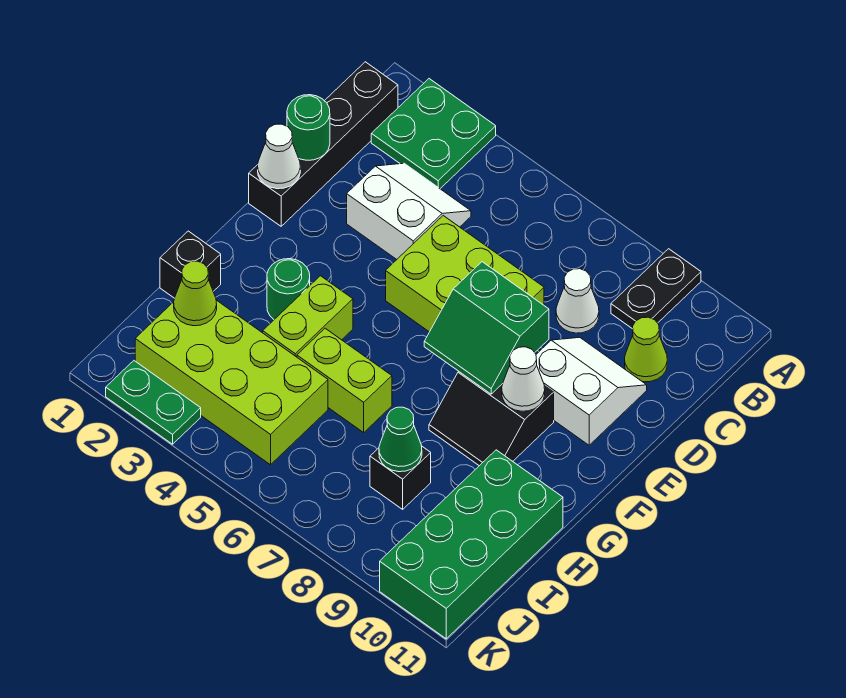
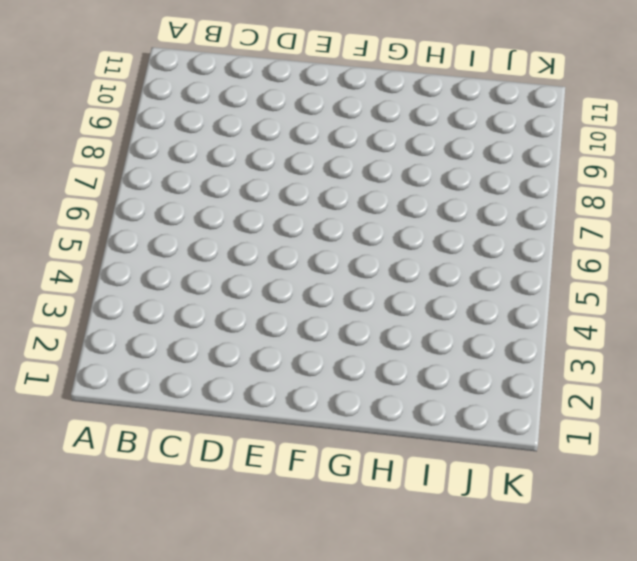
none -> green plate A2:B3 level 1
none -> black plate A9:B9 level 1
none -> black brick B1:E1 level 1

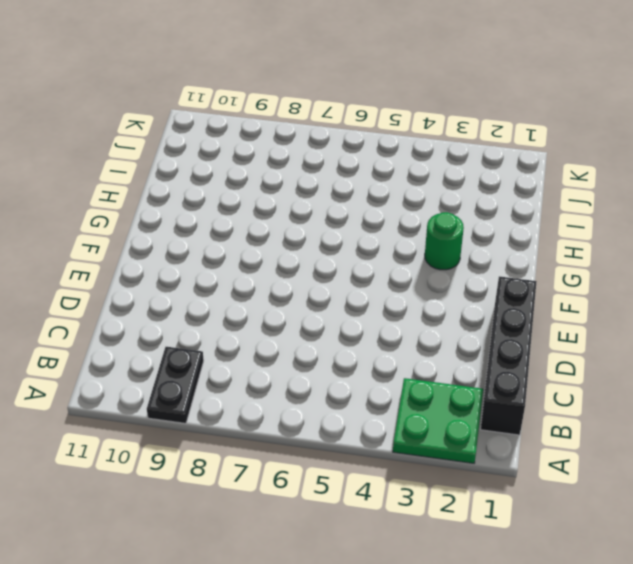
none -> white slope C3:D4 level 1 top D
none -> white cone C8 level 1
none -> lime cone C10 level 1

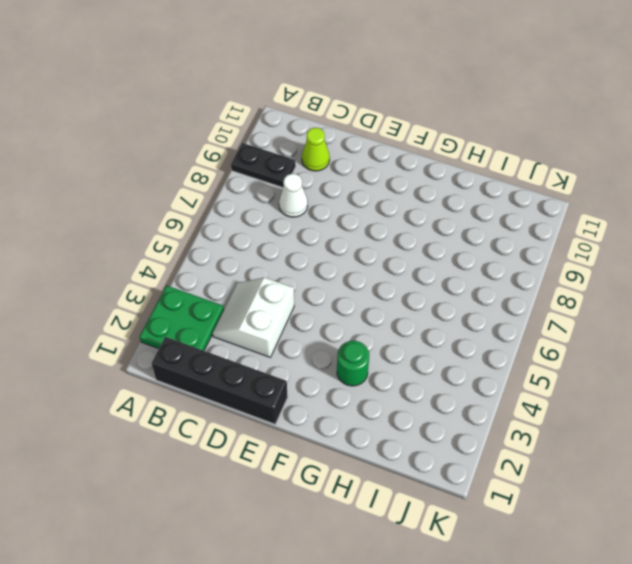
none -> lime brick D5:E7 level 1
none -> white slope D9:E10 level 1 top E
none -> black slope F8:G9 level 1 top F

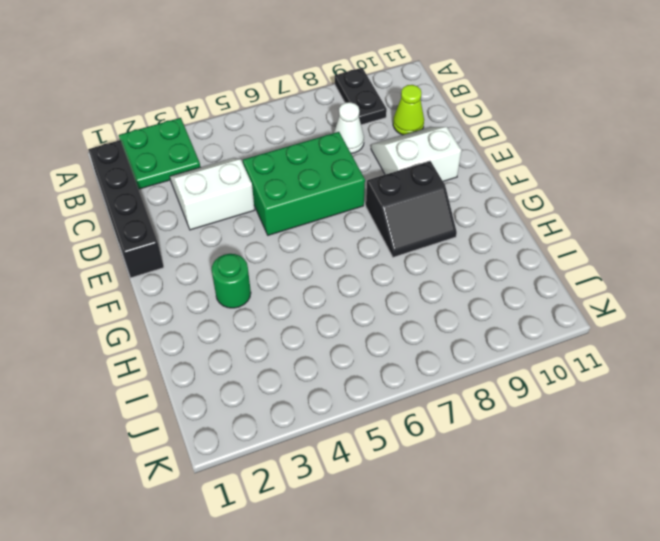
green brick D5:E7 level 1 -> lime brick D5:E7 level 1
none -> lime brick G4:H4 level 1
none -> black brick H1 level 1
none -> lime brick H5:H6 level 1

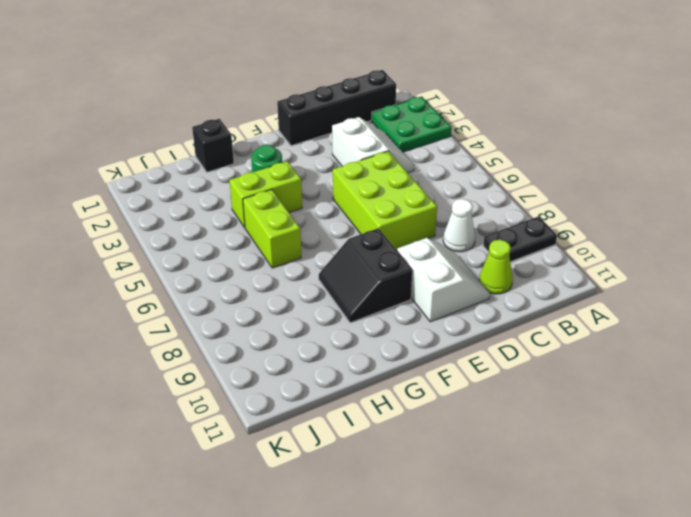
none -> green brick H10:K11 level 1
none -> lime brick I2:J5 level 1
none -> black brick I8 level 1

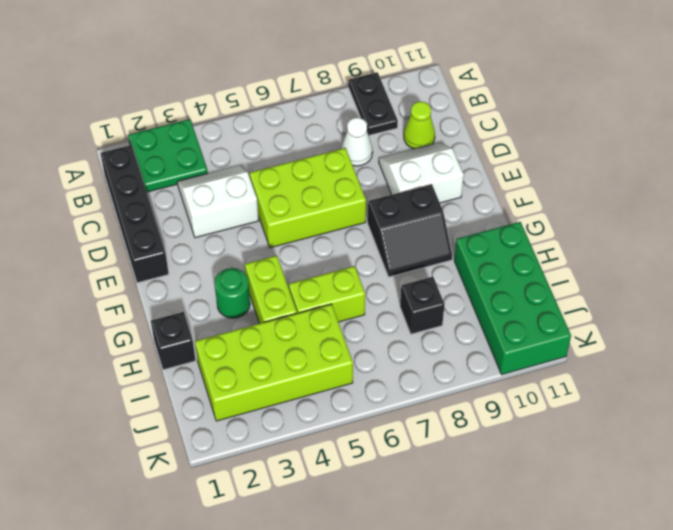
none -> green plate K2:K3 level 1
none -> green round brick D1 level 2
none -> white cone E1 level 2

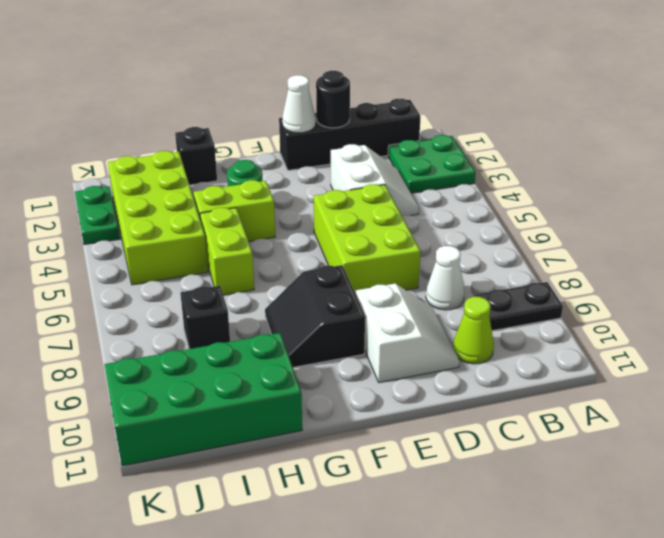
black round brick D1 level 2 -> green round brick D1 level 2
none -> green slope E7:F8 level 2 top E
none -> white cone F9 level 2
none -> lime cone I2 level 2

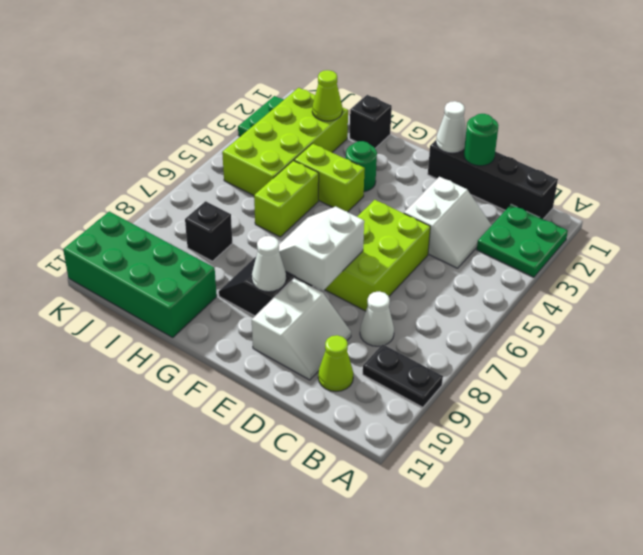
white slope E7:F8 level 2 top E -> green slope E7:F8 level 2 top E
none -> green cone I8 level 2

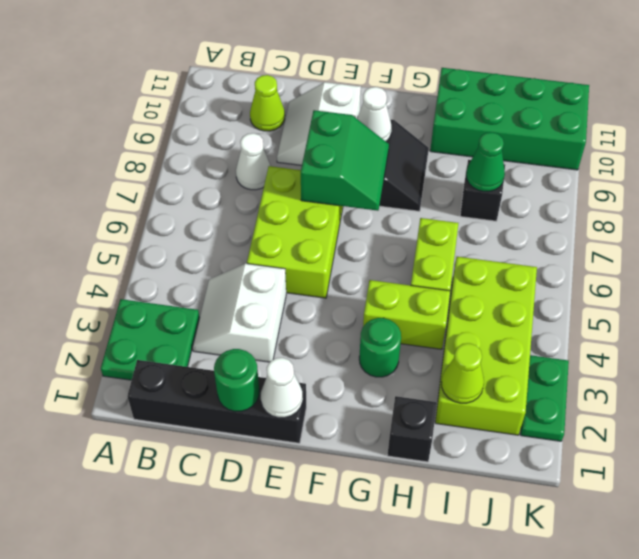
none -> black plate A9:B9 level 1

